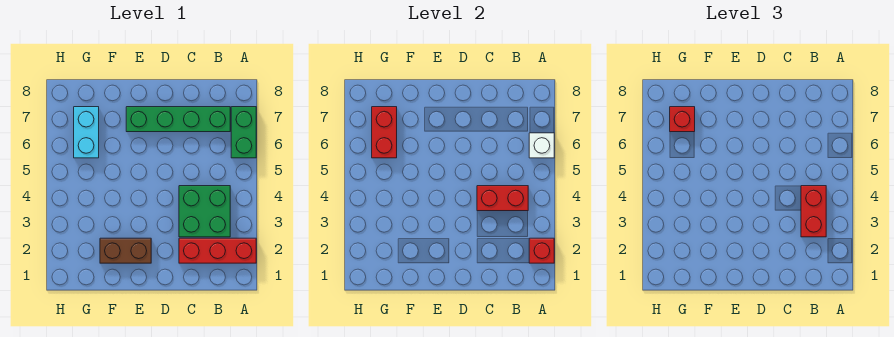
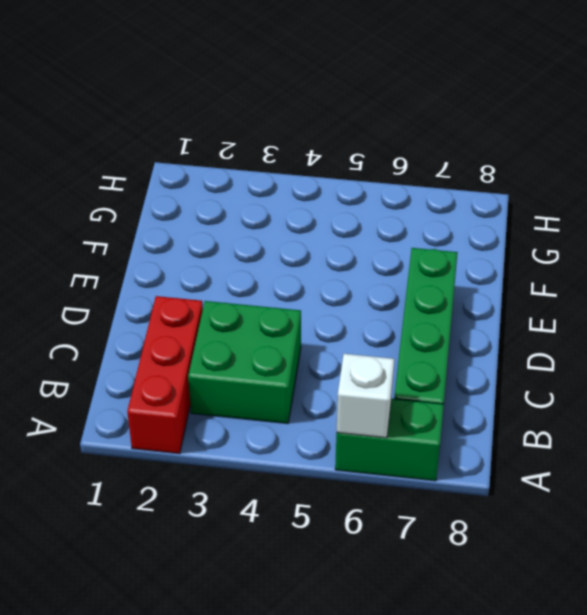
none -> brown brick E2:F2 level 1
none -> cyan brick G6:G7 level 1
none -> red brick A2 level 2

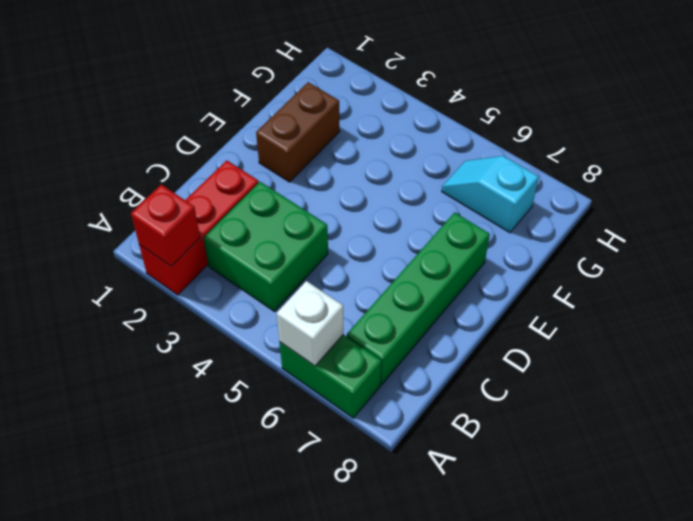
cyan slope G6:G7 level 1 top 7 -> cyan brick G6:G7 level 1
none -> red brick B4:C4 level 2
none -> red brick G6:G7 level 2
none -> red brick B3:B4 level 3

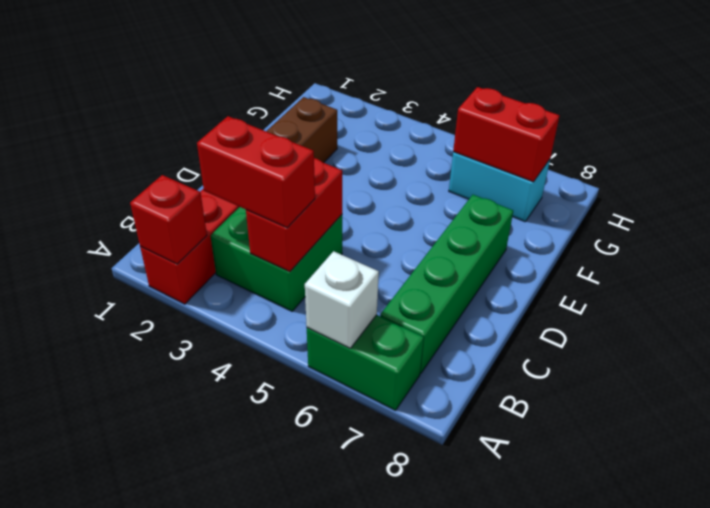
none -> red brick G7 level 3

